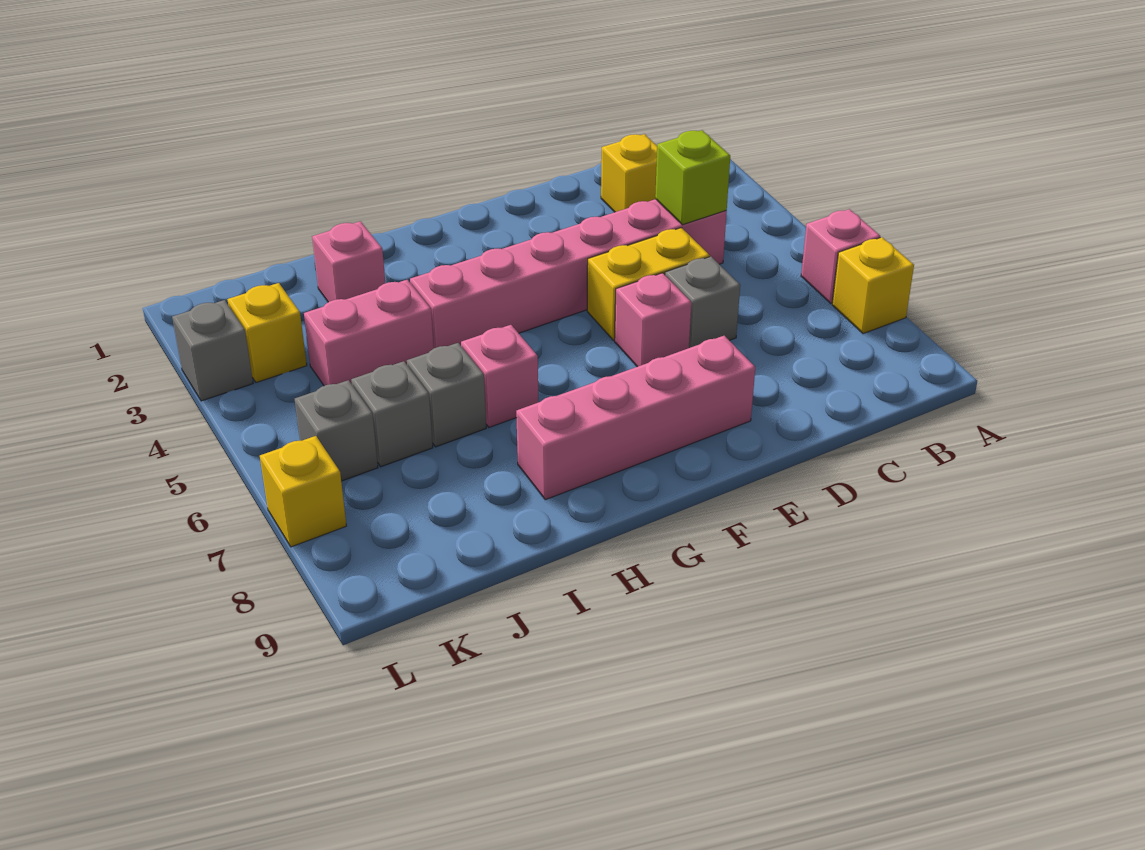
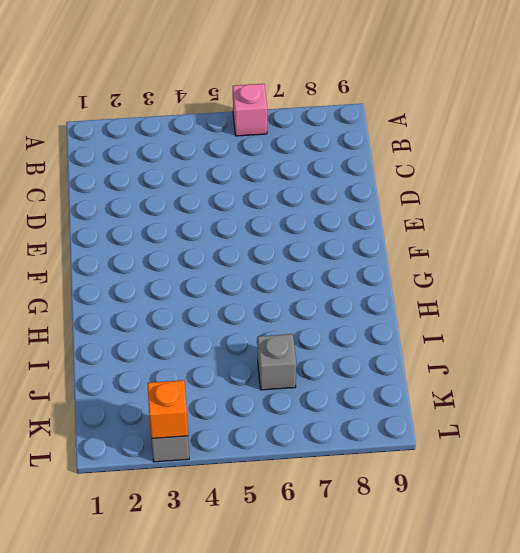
orange brick L3 level 2 -> none
none -> yellow brick A7 level 1
none -> yellow brick C2 level 1
none -> pink brick C4:H4 level 1

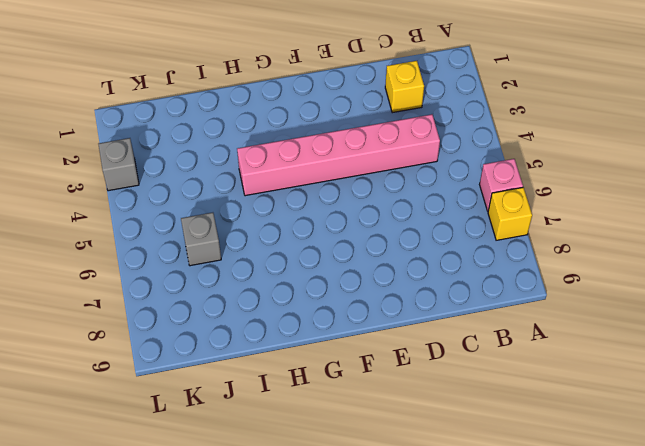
none -> yellow brick D5:E5 level 1
none -> grey brick D6 level 1
none -> pink brick E6 level 1

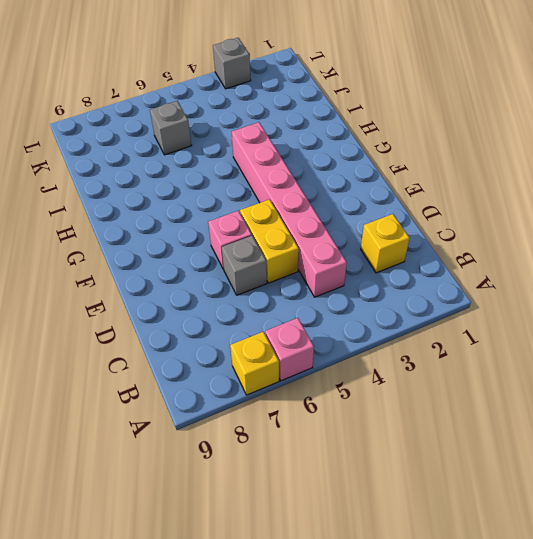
none -> pink brick E8:H8 level 1
none -> pink brick H6 level 1
none -> pink brick I2 level 1

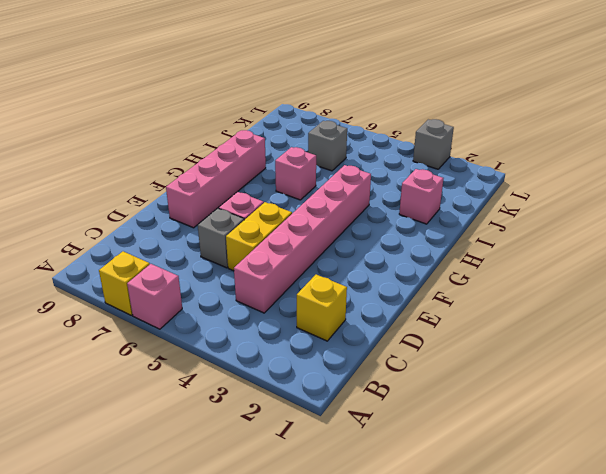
none -> pink brick I4:J4 level 1
none -> grey brick I6 level 1
none -> yellow brick K3 level 1

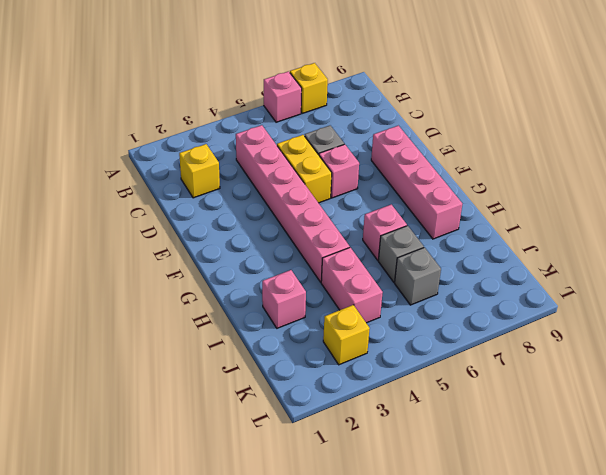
none -> grey brick K6 level 1
none -> grey brick L3 level 1
none -> yellow brick L7 level 1

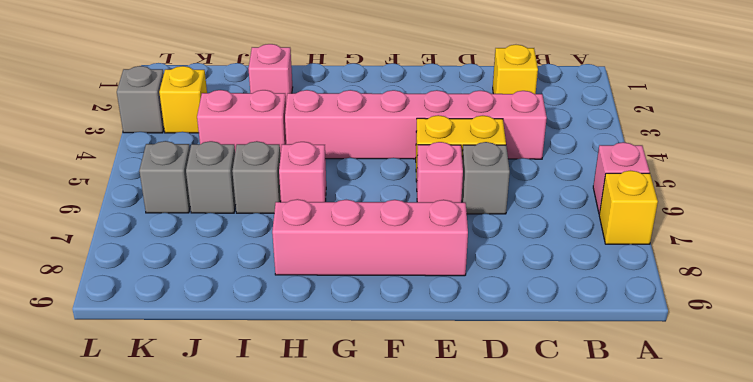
none -> yellow brick L7 level 1
none -> lime brick C4 level 2

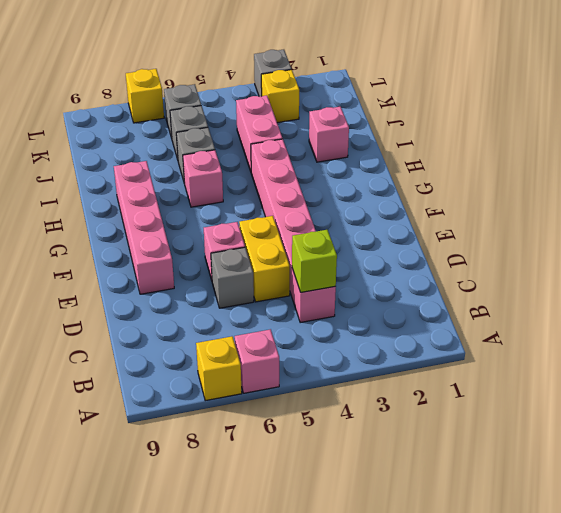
none -> yellow brick C2 level 1

